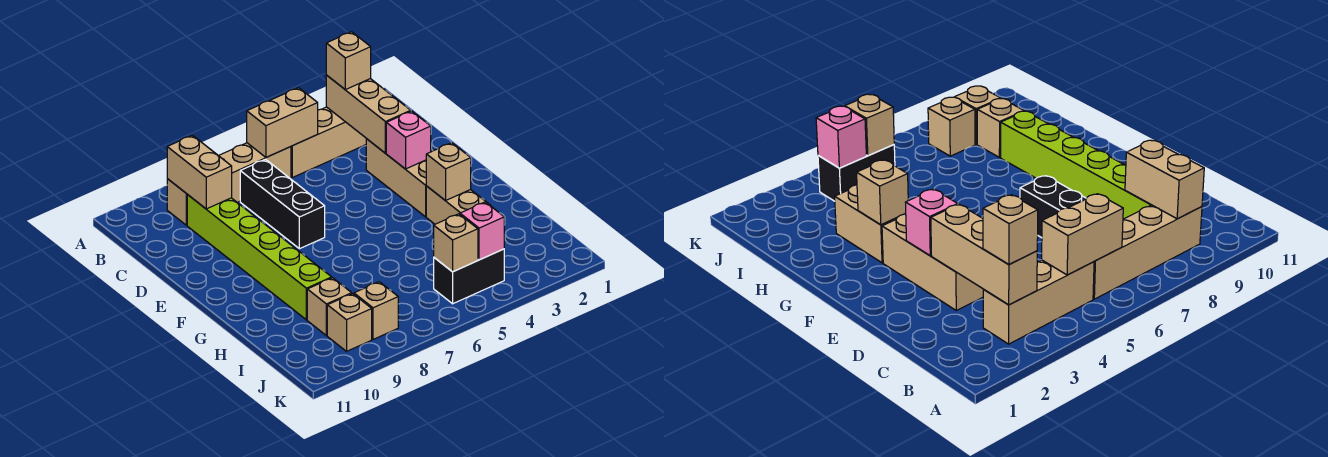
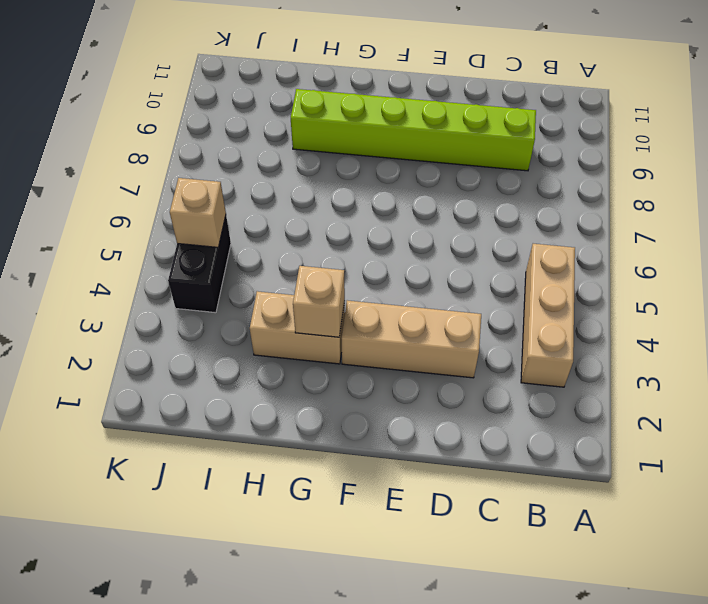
none -> tan brick B6:B9 level 1
none -> black brick C7:E7 level 1
none -> tan brick I9 level 1

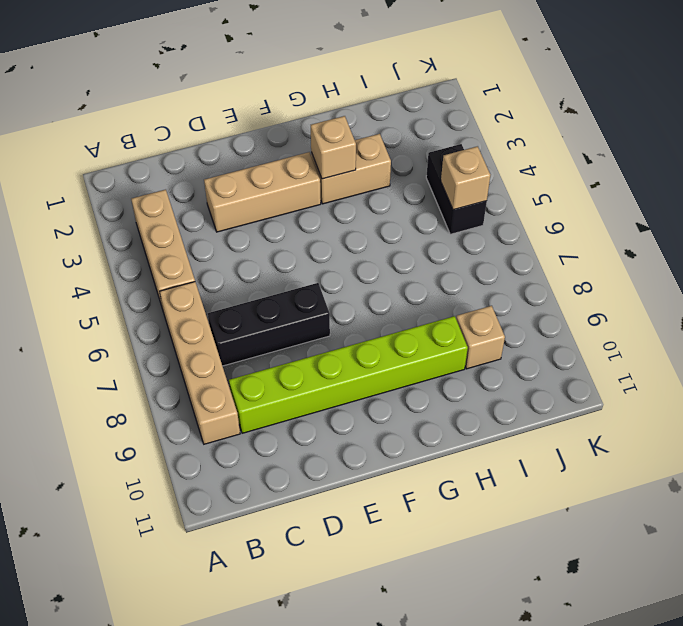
none -> tan brick J8 level 1
none -> tan brick J9 level 1
none -> tan brick B3:D3 level 2

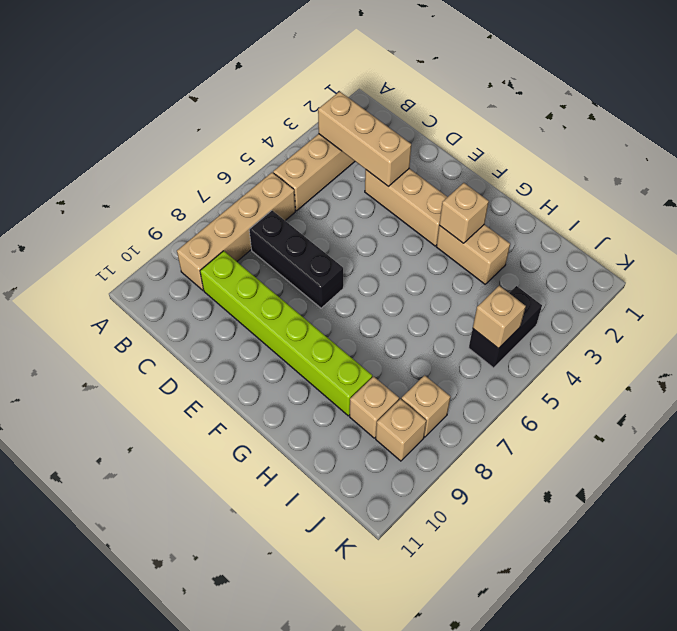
none -> tan brick B5:B6 level 2
none -> tan brick B9:C9 level 2
none -> pink brick E3 level 2

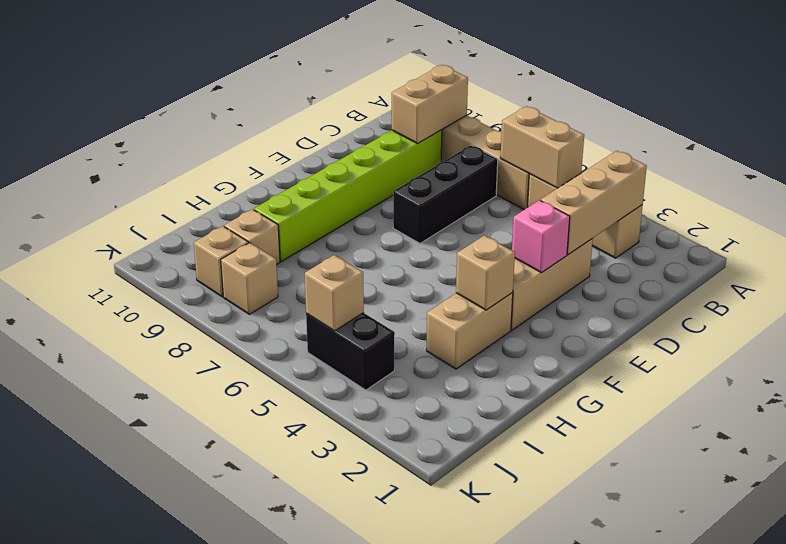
none -> pink brick J4 level 2
none -> tan brick B3 level 3

